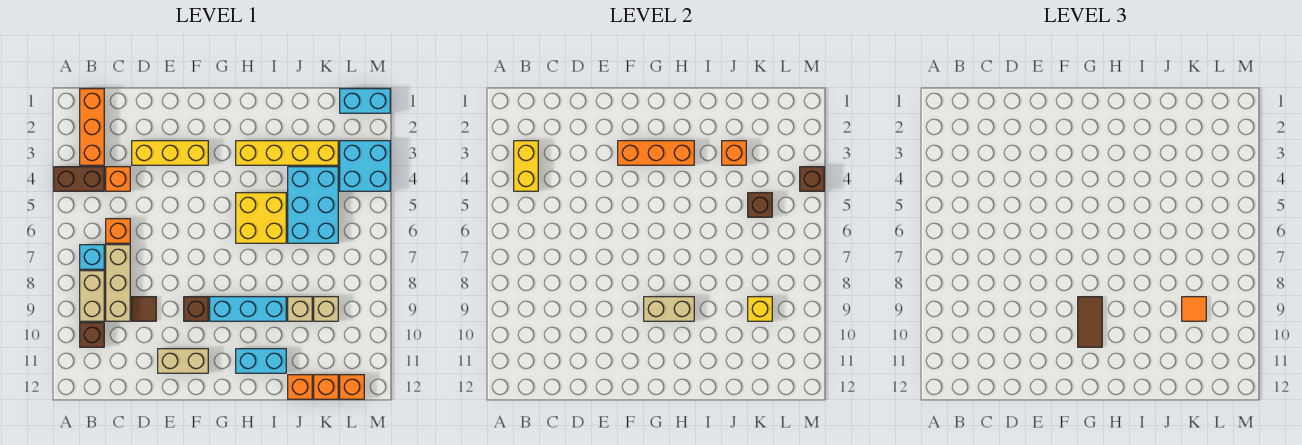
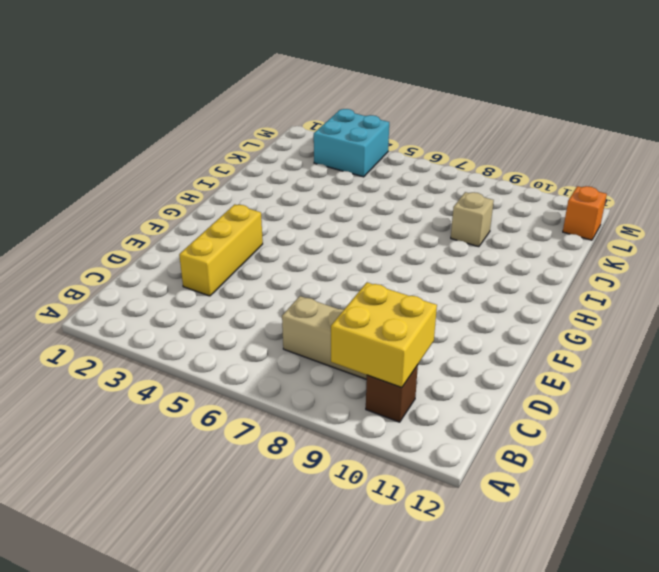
yellow brick B9:C10 level 2 -> yellow brick H5:I6 level 1
none -> brown brick A4:B4 level 1
none -> orange brick B1:B3 level 1
none -> cyan brick B7 level 1
none -> tan brick B8:B9 level 1

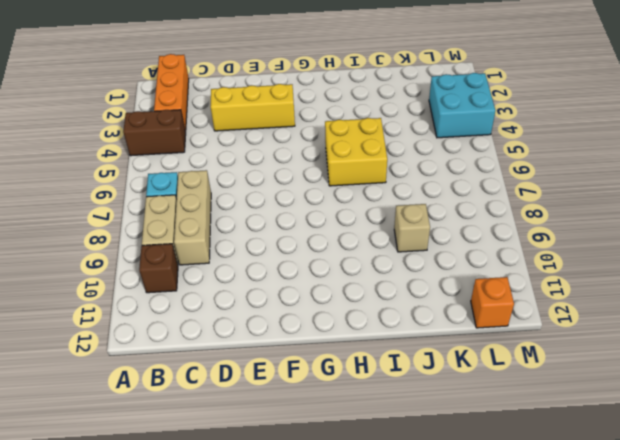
none -> orange brick C4 level 1
none -> orange brick C6 level 1
none -> brown tile D9 level 1
none -> tan brick E11:F11 level 1

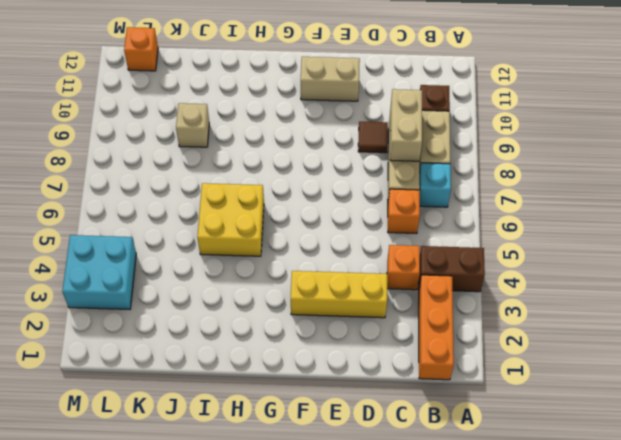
tan brick C8:C9 level 2 -> tan brick G9:H9 level 2
none -> brown brick F9 level 1
none -> cyan brick G9:I9 level 1
none -> yellow brick H3:K3 level 1
none -> cyan brick H11:I11 level 1

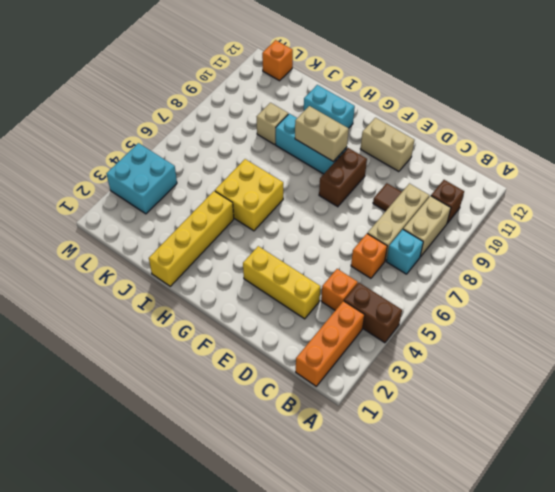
brown brick F8:F9 level 1 -> brown brick F9 level 1
yellow brick I1:I4 level 1 -> yellow brick H3:K3 level 1
none -> cyan brick J4:K6 level 1
none -> orange brick J12 level 1
none -> tan brick K9 level 1
none -> orange brick K12 level 1

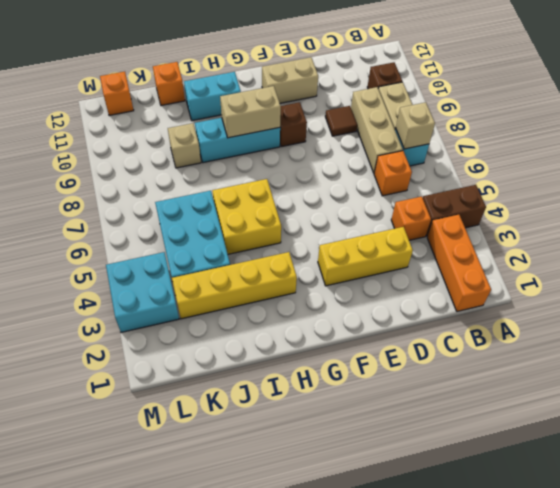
tan brick B7 level 2 -> tan brick K9 level 1
none -> orange brick K12 level 1
none -> cyan brick L1:M1 level 1
none -> yellow brick B3:B4 level 2
none -> orange brick F3:H3 level 2

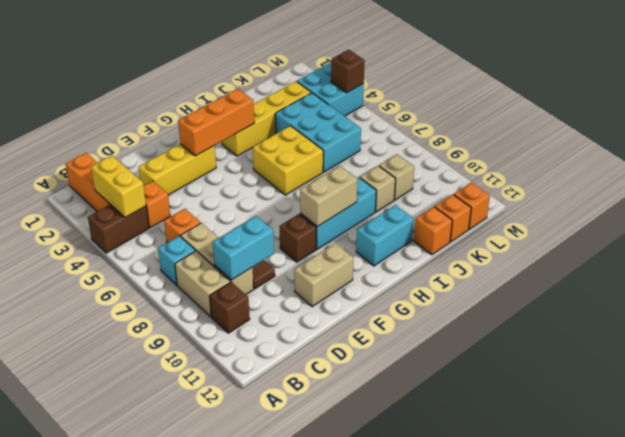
cyan brick C9:D9 level 2 -> cyan brick L1:M1 level 1
none -> orange brick J3 level 2
none -> brown brick K5 level 2
none -> yellow brick K9 level 2
none -> brown tile G9:G10 level 3

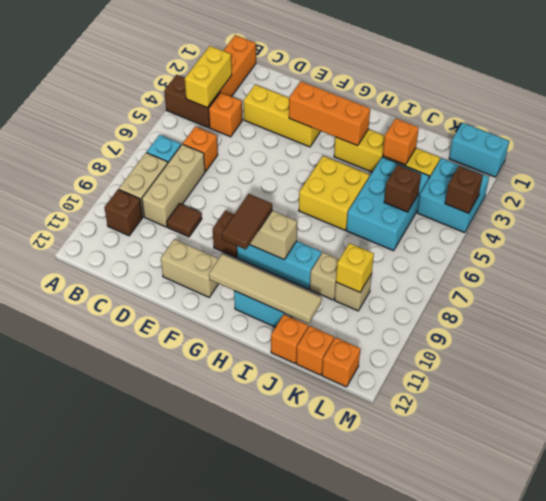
tan tile G11:J11 level 2 -> none
none -> orange tile K9 level 3

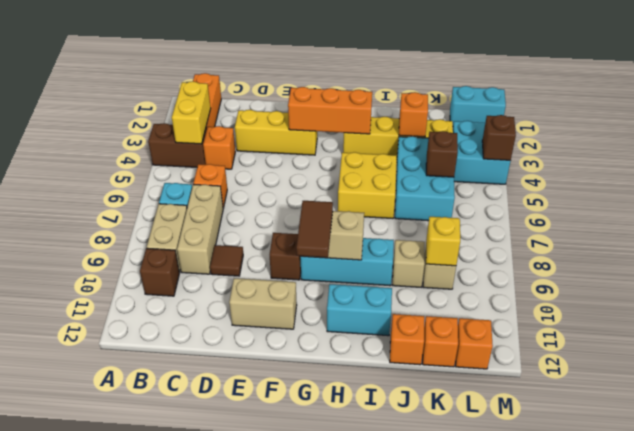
none -> orange tile K9 level 3

